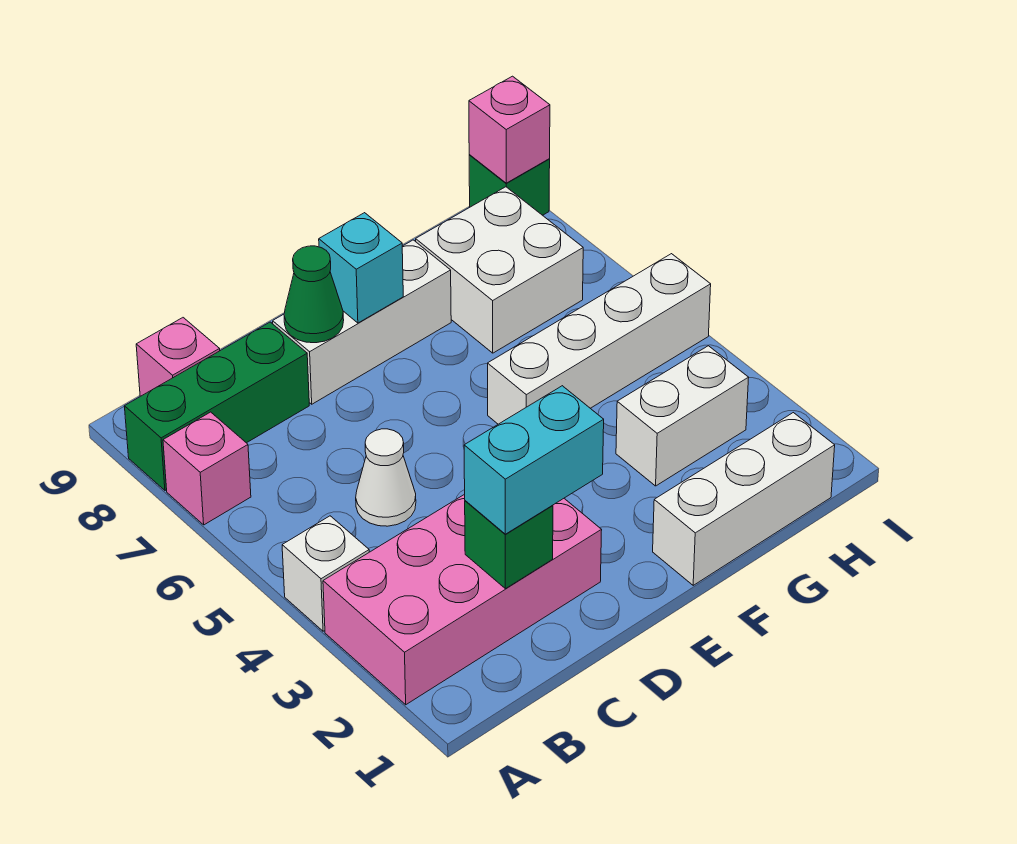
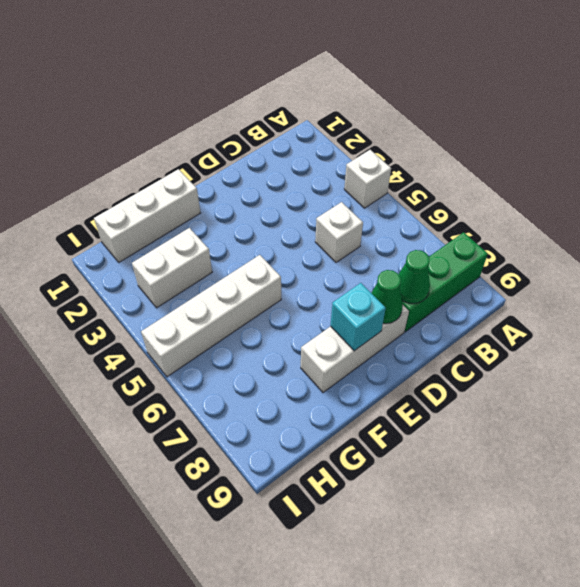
white brick C5 level 1 -> white cone C5 level 1
green cone C8 level 2 -> none
none -> pink brick A2:D3 level 1
none -> pink brick A7 level 1
none -> pink brick B9 level 1

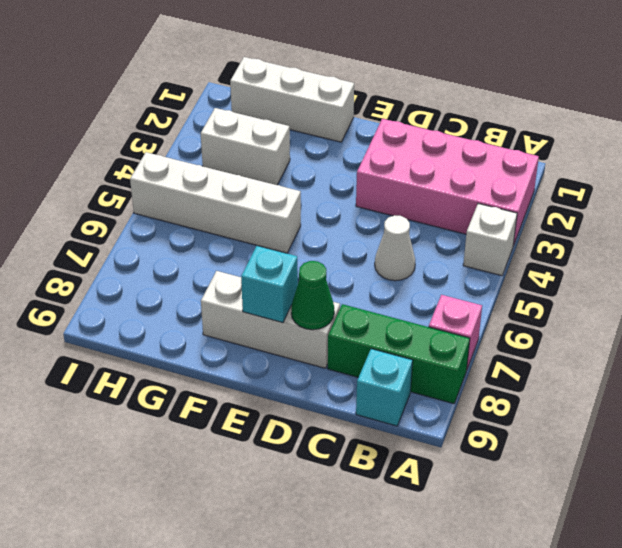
cyan brick B9 level 1 -> pink brick B9 level 1
none -> white brick G7:H8 level 1
none -> green brick I9 level 1
none -> green brick C2 level 2

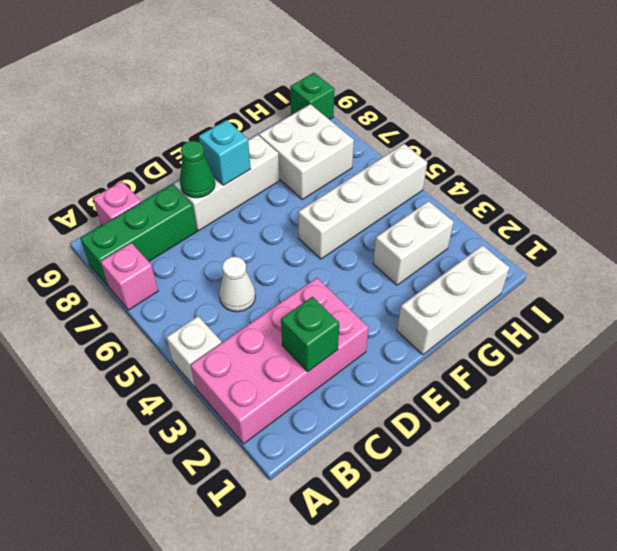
none -> pink brick I9 level 2
none -> cyan brick C2:D2 level 3

